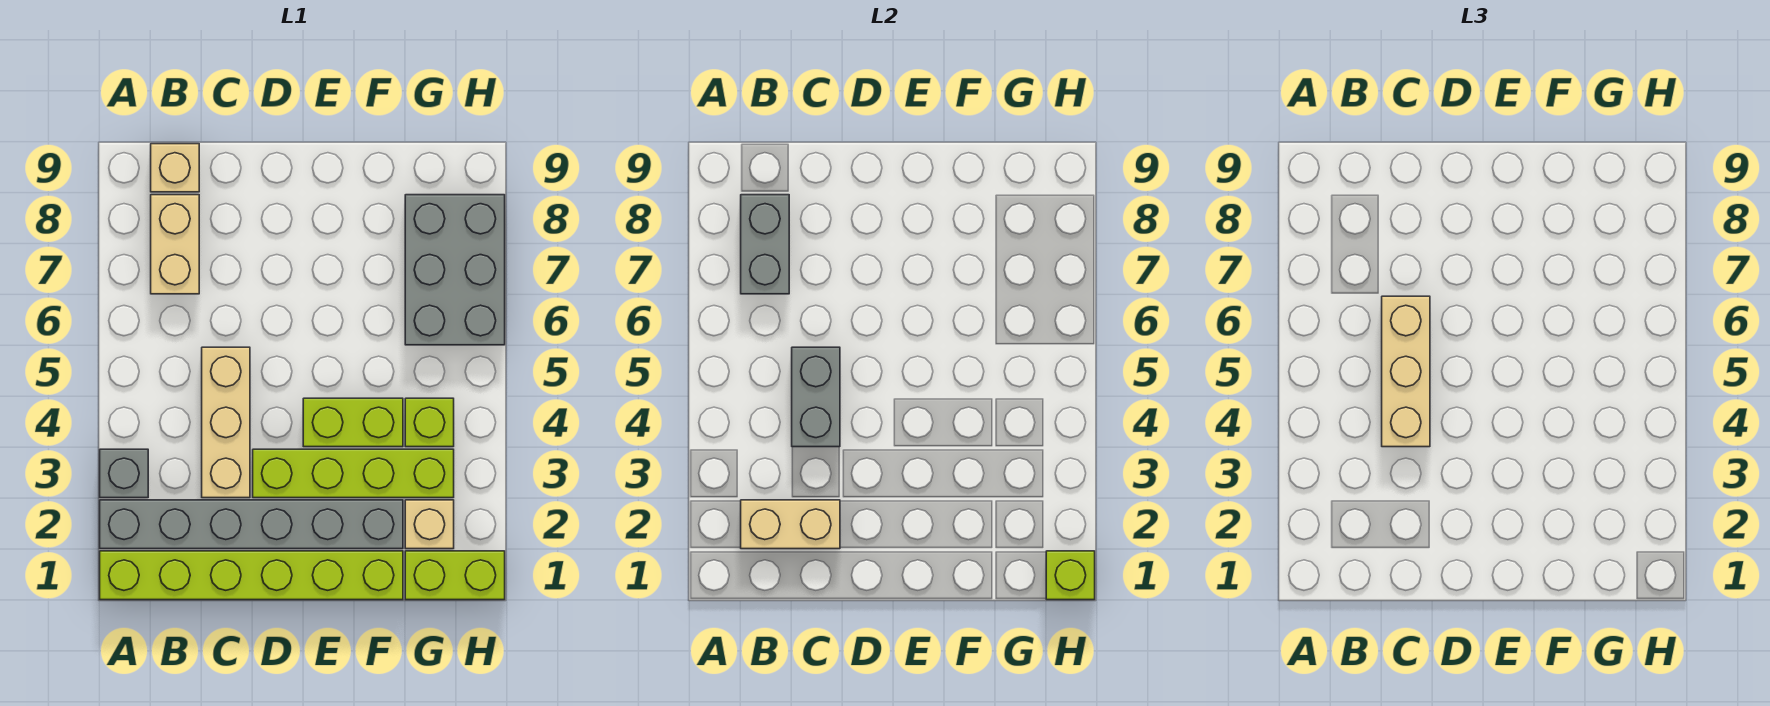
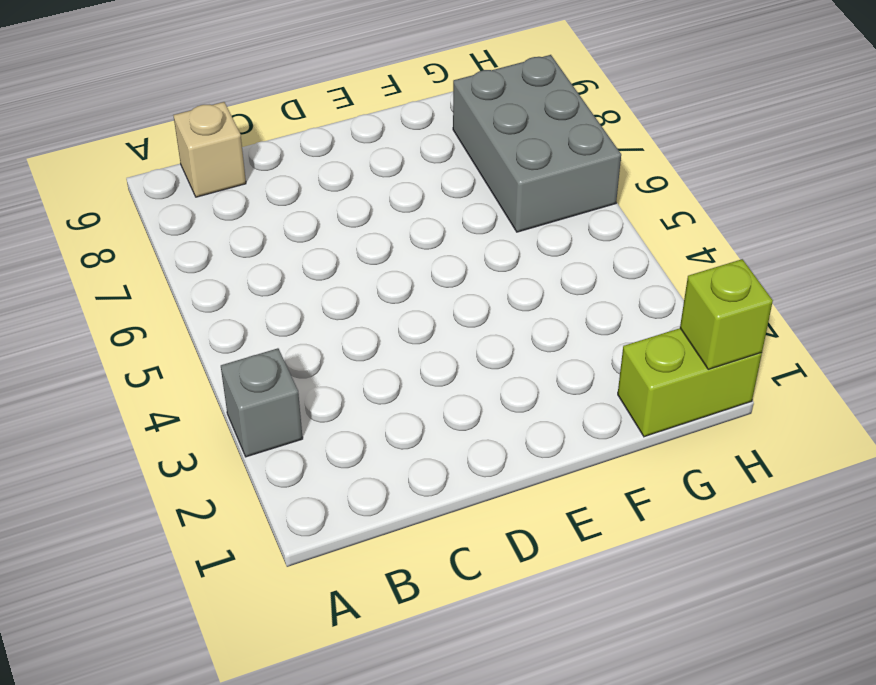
none -> lime brick A1:F1 level 1
none -> grey brick A2:F2 level 1
none -> tan brick B7:B8 level 1

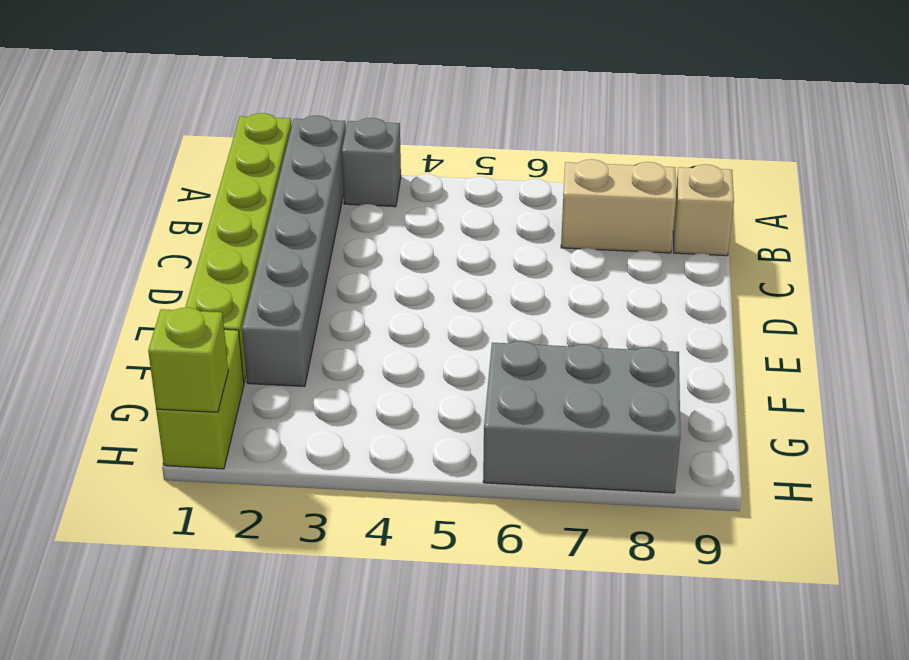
none -> tan brick C3:C5 level 1
none -> lime brick D3:G3 level 1
none -> lime brick E4:F4 level 1

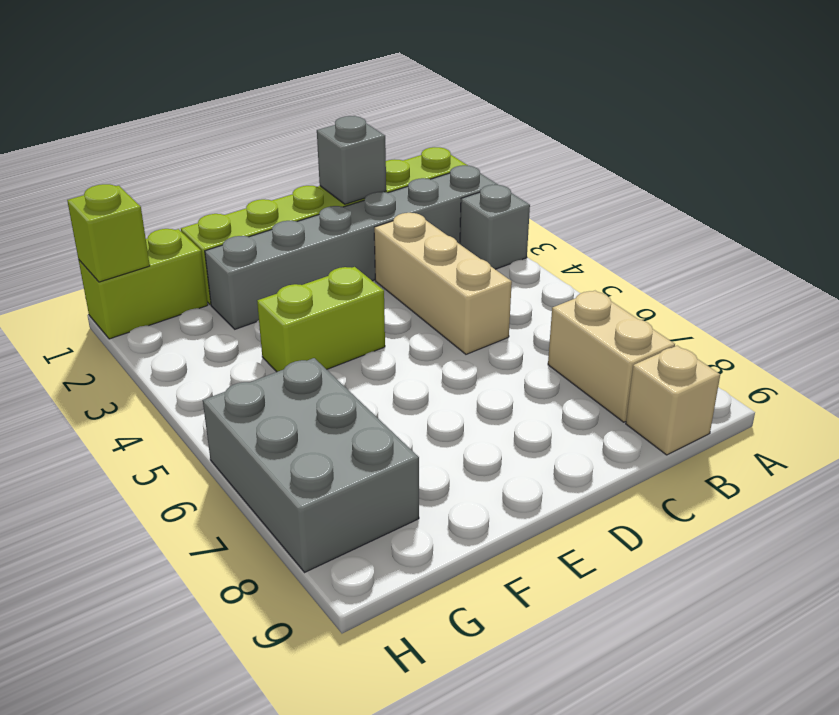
grey brick C1 level 2 -> none
none -> lime brick D3:G3 level 1
none -> tan brick G2 level 1
none -> lime brick G4 level 1

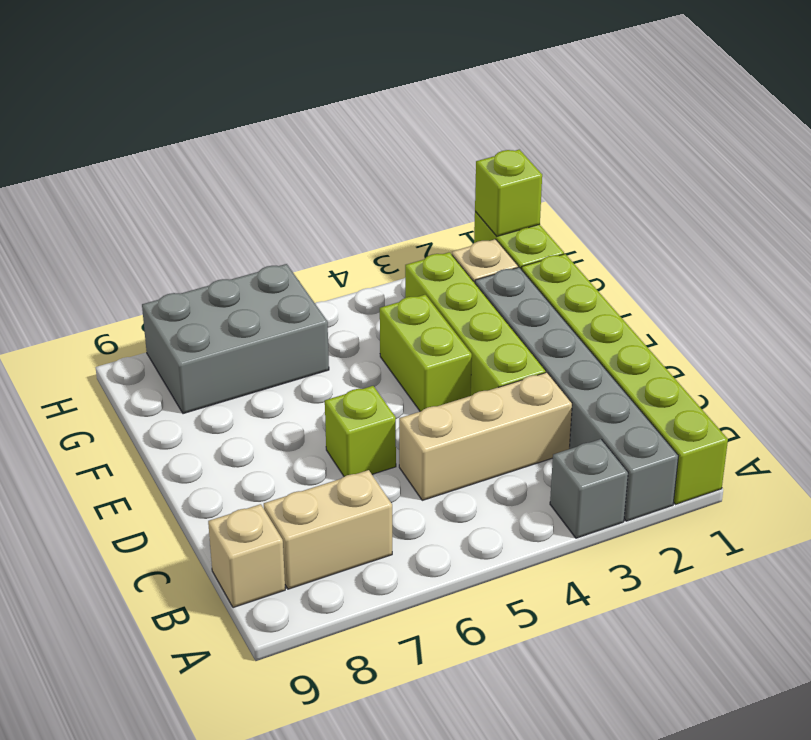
lime brick D6 level 1 -> lime brick G4 level 1
none -> tan brick B2:C2 level 2
none -> grey brick B7:B8 level 2
none -> grey brick C4:C5 level 2

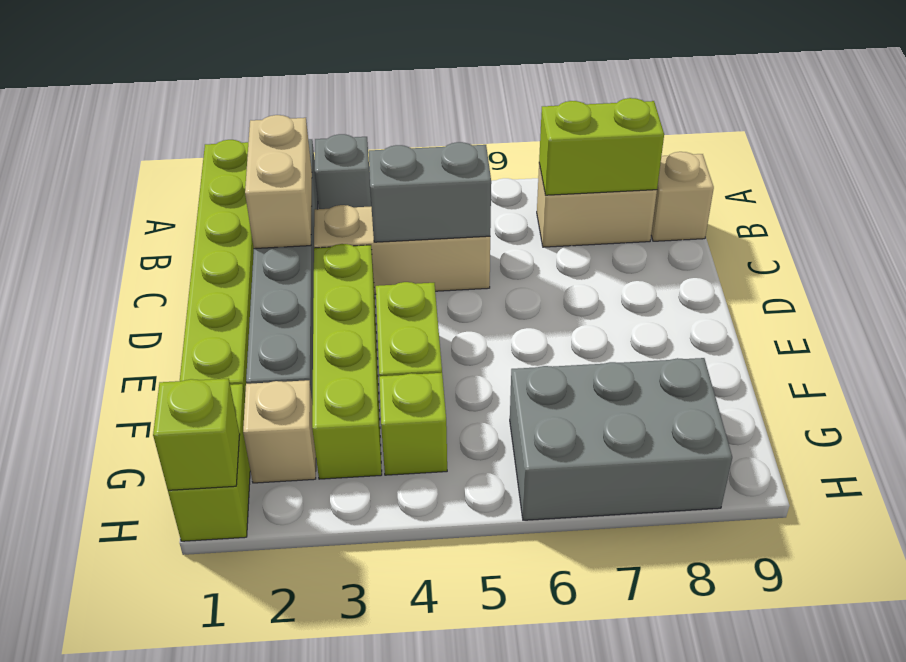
lime brick B7:B8 level 2 -> grey brick B7:B8 level 2
none -> tan brick C4:C6 level 3

